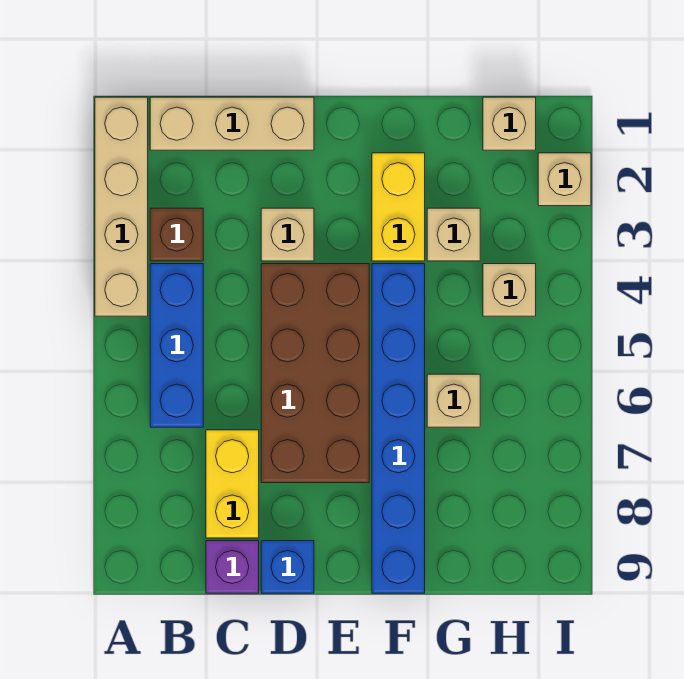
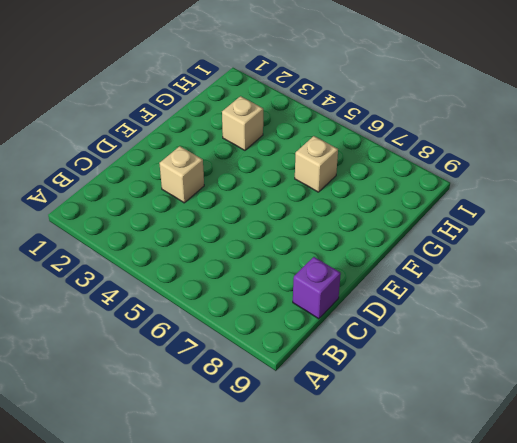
none -> tan brick A1:A4 level 1
none -> tan brick B1:D1 level 1
none -> brown brick B3 level 1

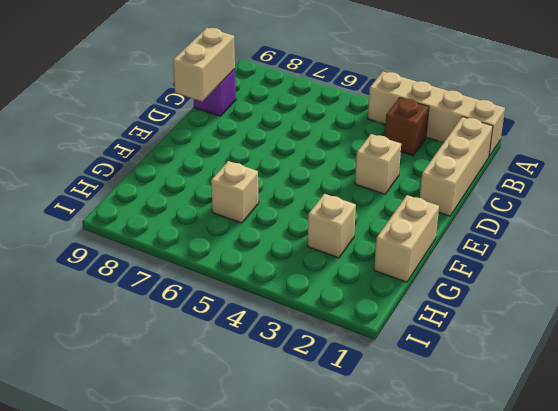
tan brick C9:D9 level 2 -> none
tan brick F1:G1 level 1 -> none
none -> blue brick B4:B6 level 1
none -> yellow brick C7:C8 level 1
none -> brown brick D4:E7 level 1

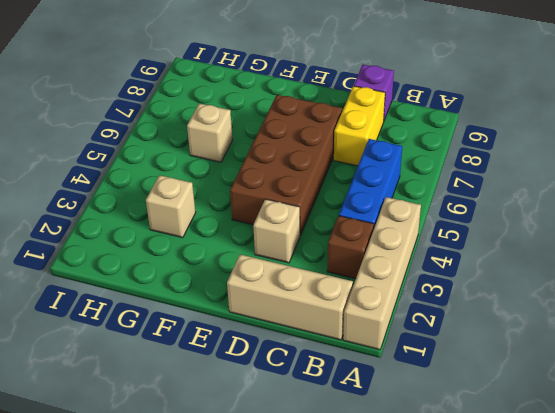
none -> blue brick D9 level 1
none -> yellow brick F2:F3 level 1
none -> blue brick F4:F9 level 1

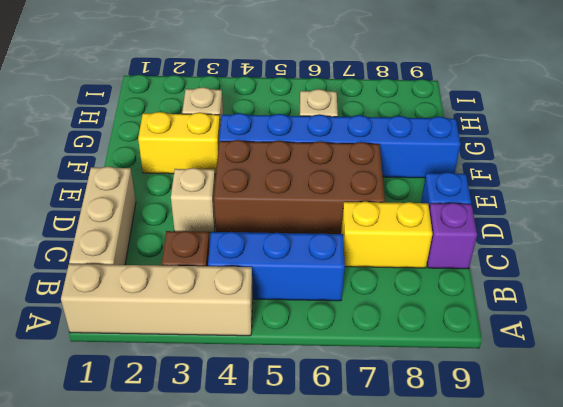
none -> tan brick H1 level 1
none -> tan brick H4 level 1
none -> tan brick I2 level 1

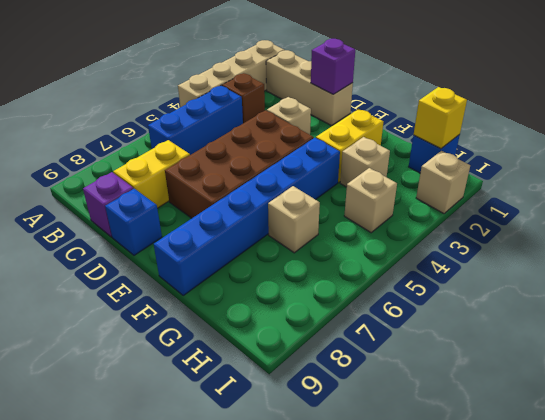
purple brick D1 level 2 -> none
blue brick H1 level 1 -> tan brick H1 level 1
yellow brick H1 level 2 -> none

